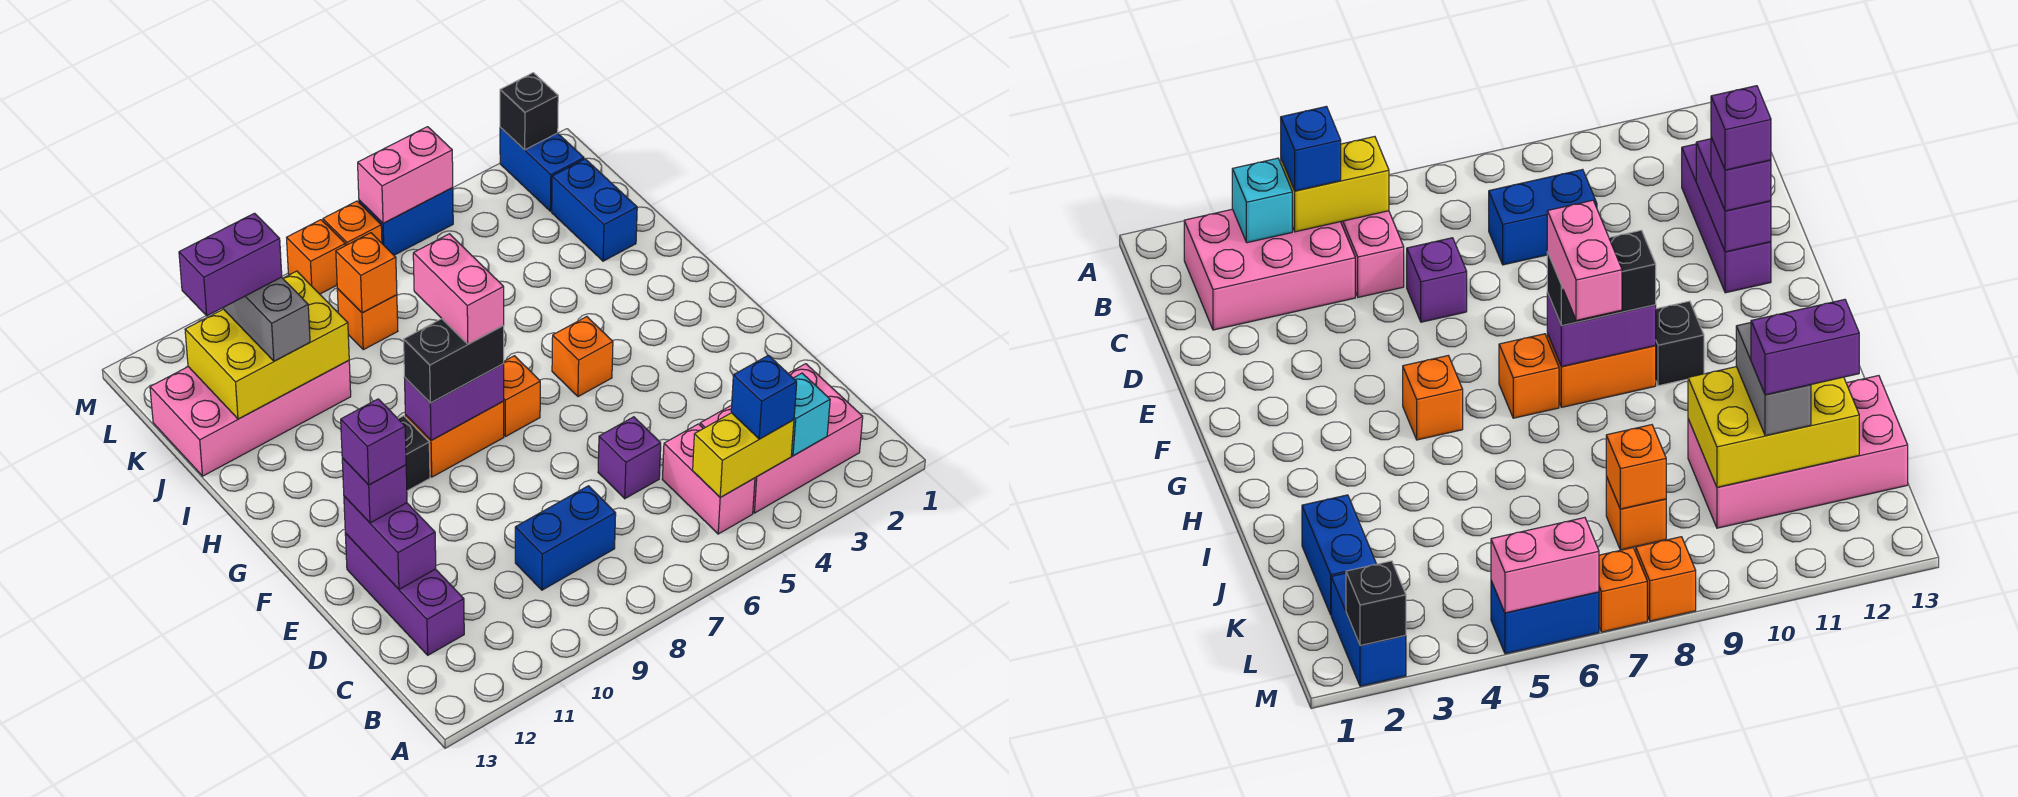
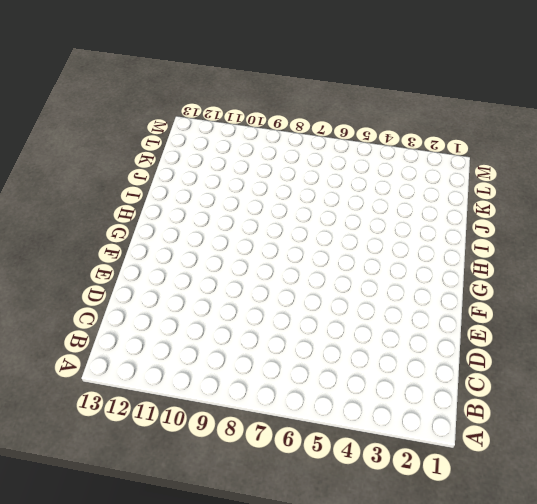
none -> pink brick B2:C4 level 1
none -> pink brick B5:C5 level 1
none -> blue brick C8:C9 level 1
none -> purple brick C12:E12 level 1

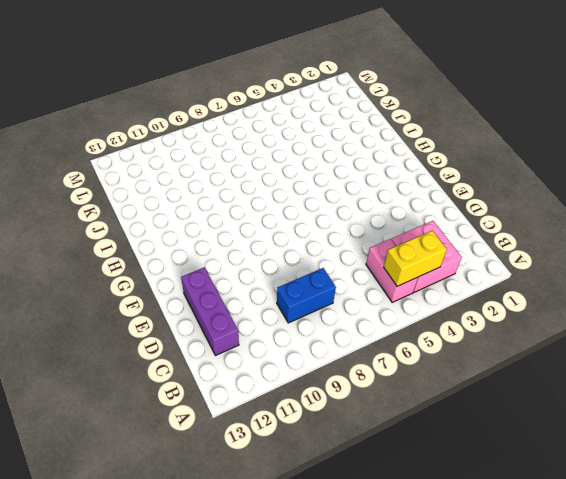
pink brick B3:C4 level 1 -> pink brick B2:C4 level 1
none -> purple brick D6 level 1
none -> orange brick G5 level 1
none -> orange brick G7 level 1
none -> orange brick G8:G9 level 1

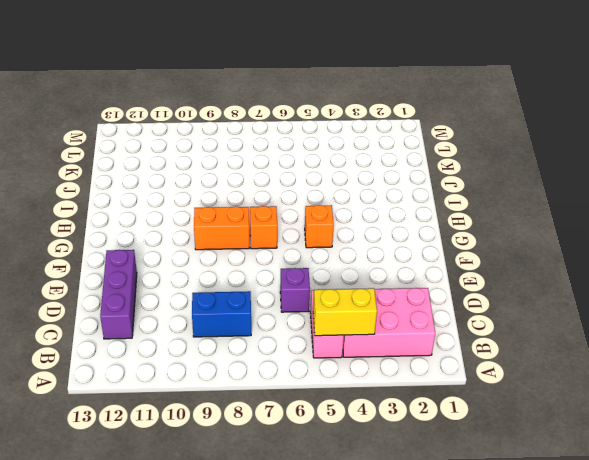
none -> black brick G10 level 1
none -> blue brick J2:K2 level 1
none -> pink brick J10:K13 level 1
none -> orange brick K8 level 1

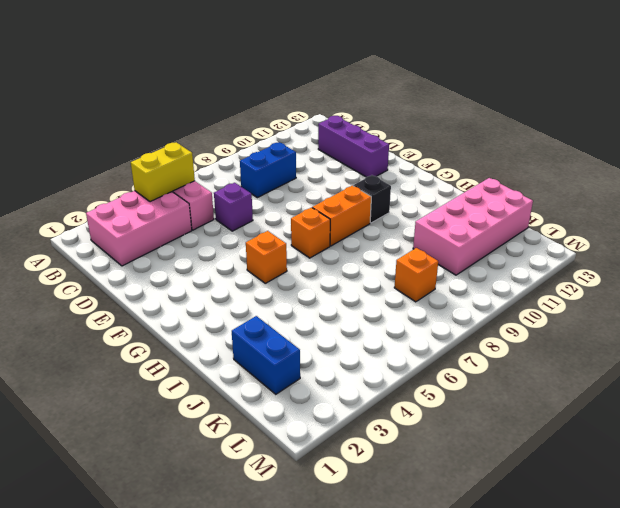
none -> blue brick L2:M2 level 1
none -> blue brick M5:M6 level 1
none -> orange brick M7 level 1
none -> orange brick M8 level 1

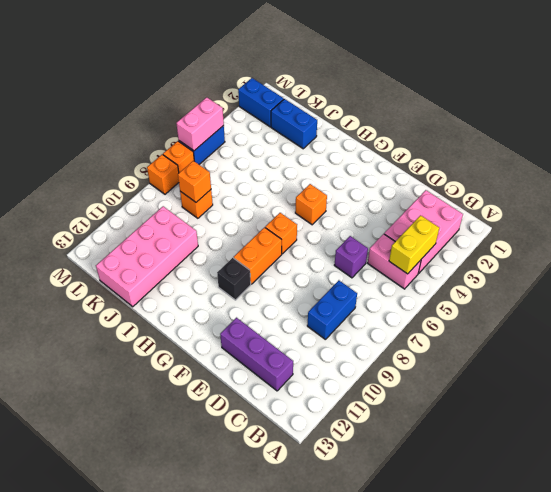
none -> cyan brick B3 level 2
none -> purple brick D12:E12 level 2
none -> purple brick G8:G9 level 2
none -> yellow brick J10:K12 level 2

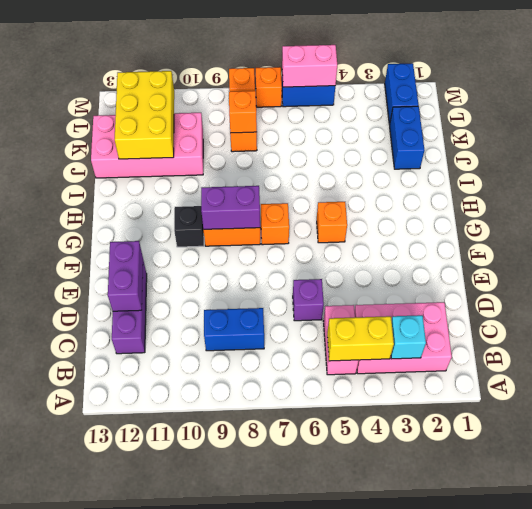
yellow brick J11:L12 level 2 -> yellow brick J10:K12 level 2
none -> black brick M2 level 2
none -> blue brick B4 level 3
none -> purple brick E12 level 3
none -> black brick G8:G9 level 3

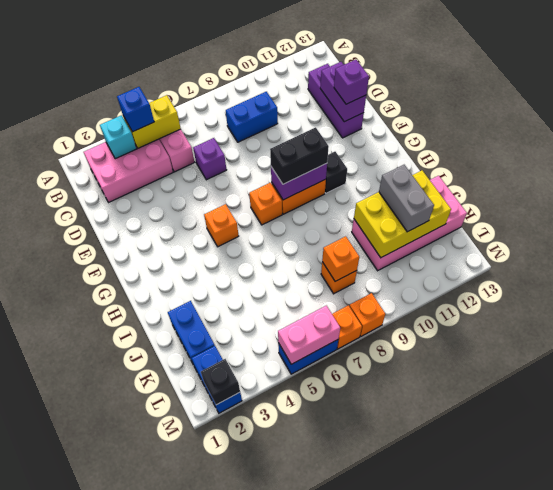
none -> purple brick E12 level 4
none -> pink brick G8:H8 level 4
none -> purple brick K11:K12 level 4

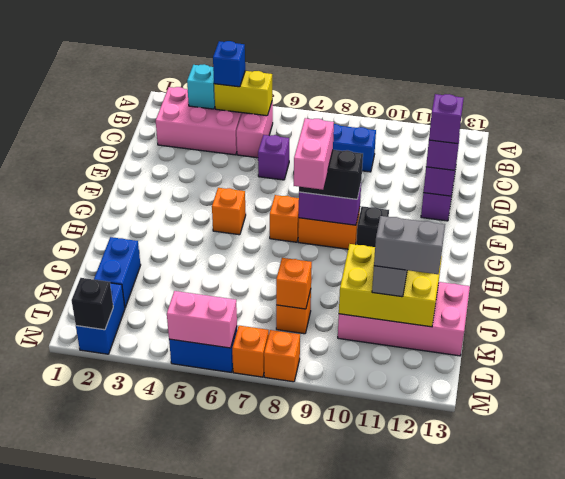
grey brick K11:K12 level 4 -> purple brick K11:K12 level 4

